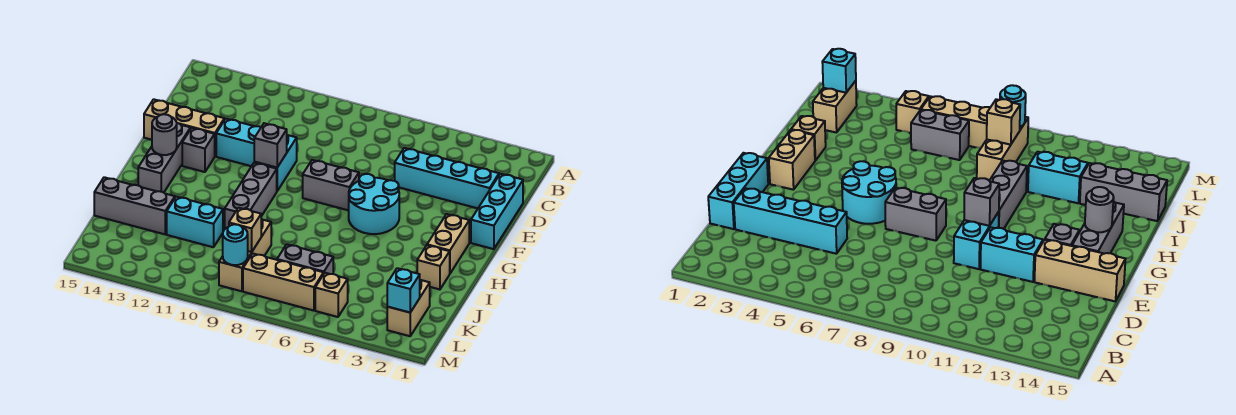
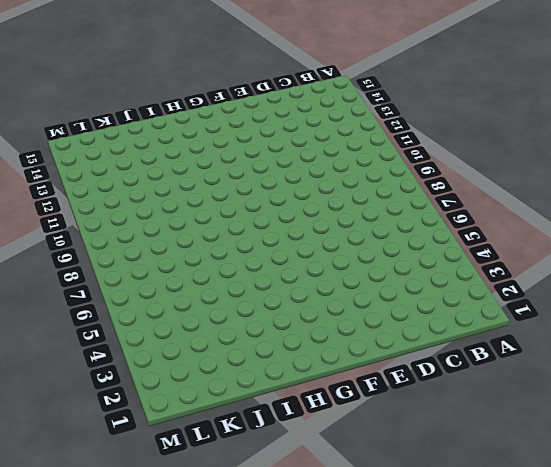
none -> cyan brick D1:F1 level 1
none -> cyan brick D2:D5 level 1
none -> cyan brick E10:F10 level 1

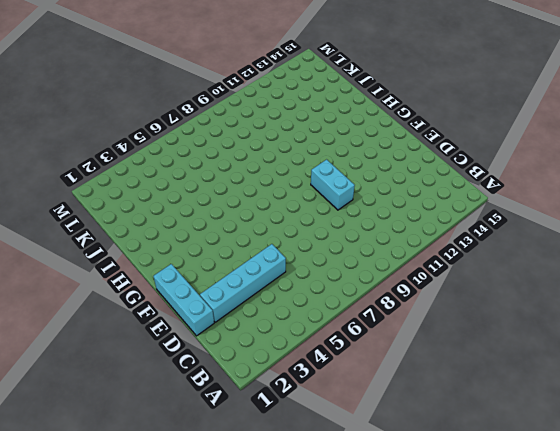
none -> cyan brick E11:E12 level 1
none -> tan brick E13:E15 level 1
none -> cyan round brick F5:G6 level 1

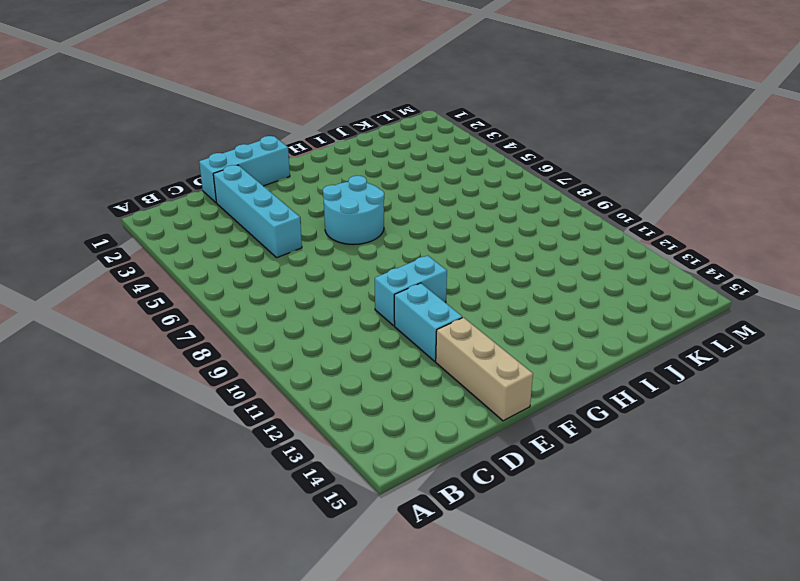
none -> grey brick F7:F8 level 1
none -> grey brick F13 level 1
none -> grey brick F14:H14 level 1

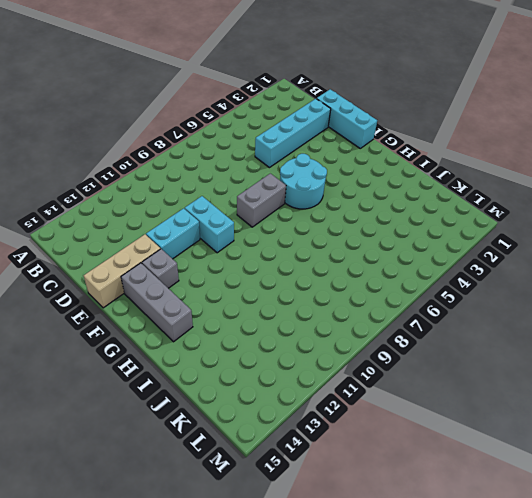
none -> tan brick G2:H2 level 1
none -> grey brick G10:I10 level 1
none -> tan brick I2 level 1

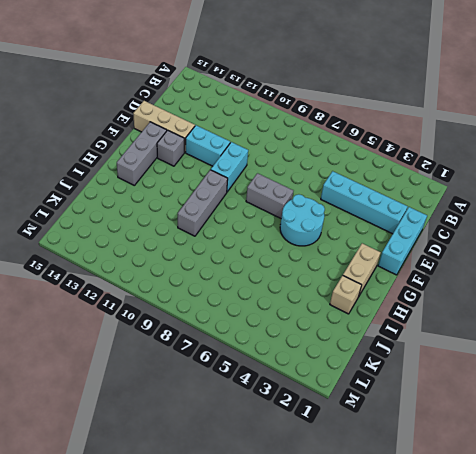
none -> tan brick J9:L9 level 1
none -> cyan brick J11:J12 level 1
none -> grey brick J13:J15 level 1

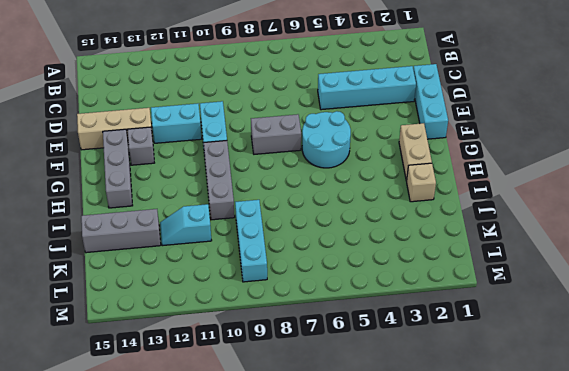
cyan brick J9:L9 level 1 -> tan brick J9:L9 level 1
cyan slope J11:J12 level 1 top 11 -> cyan brick J11:J12 level 1
none -> tan brick K2:L2 level 1
none -> grey brick K6:K7 level 1
none -> tan brick L5 level 1

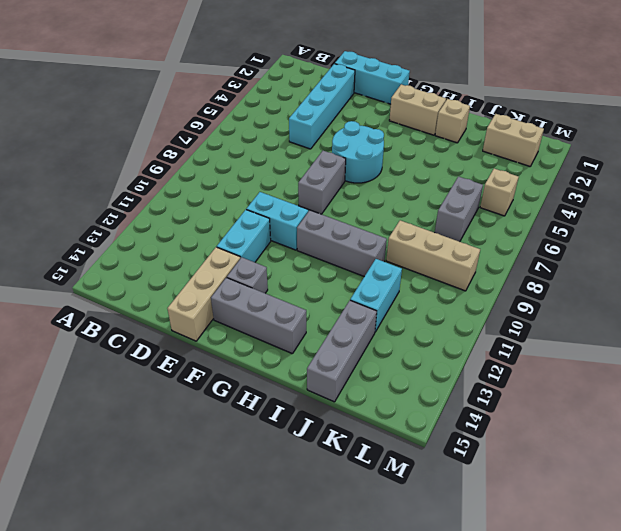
none -> tan brick L6:L8 level 1
none -> grey brick F10 level 2
none -> grey round brick G14 level 2

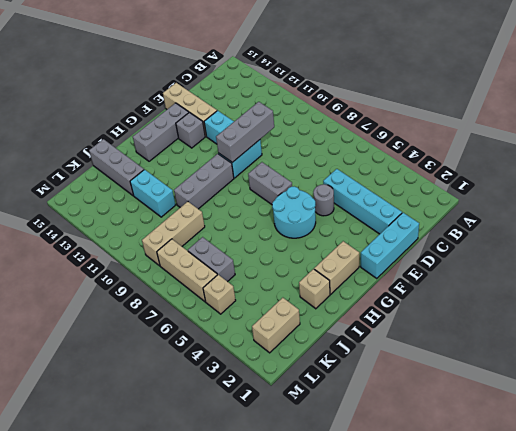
grey brick D10:F10 level 2 -> grey brick F10 level 2
grey round brick E5 level 1 -> grey round brick G14 level 2
none -> tan brick K9 level 2
none -> cyan brick L2 level 2
none -> cyan round brick L9 level 2

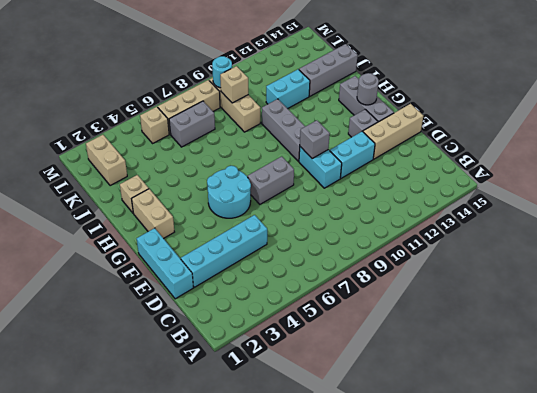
none -> cyan brick L2 level 2

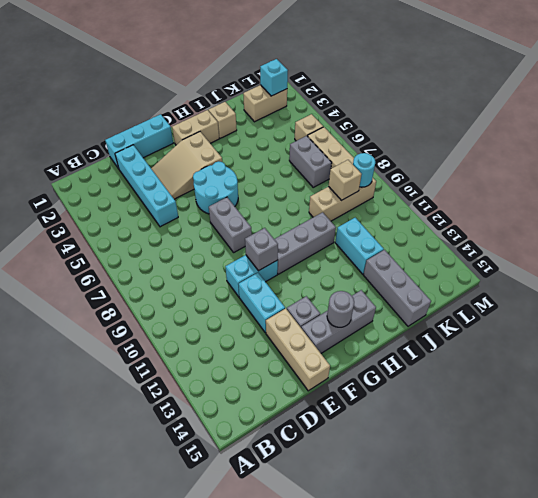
tan slope E3:G4 level 1 top G -> none

